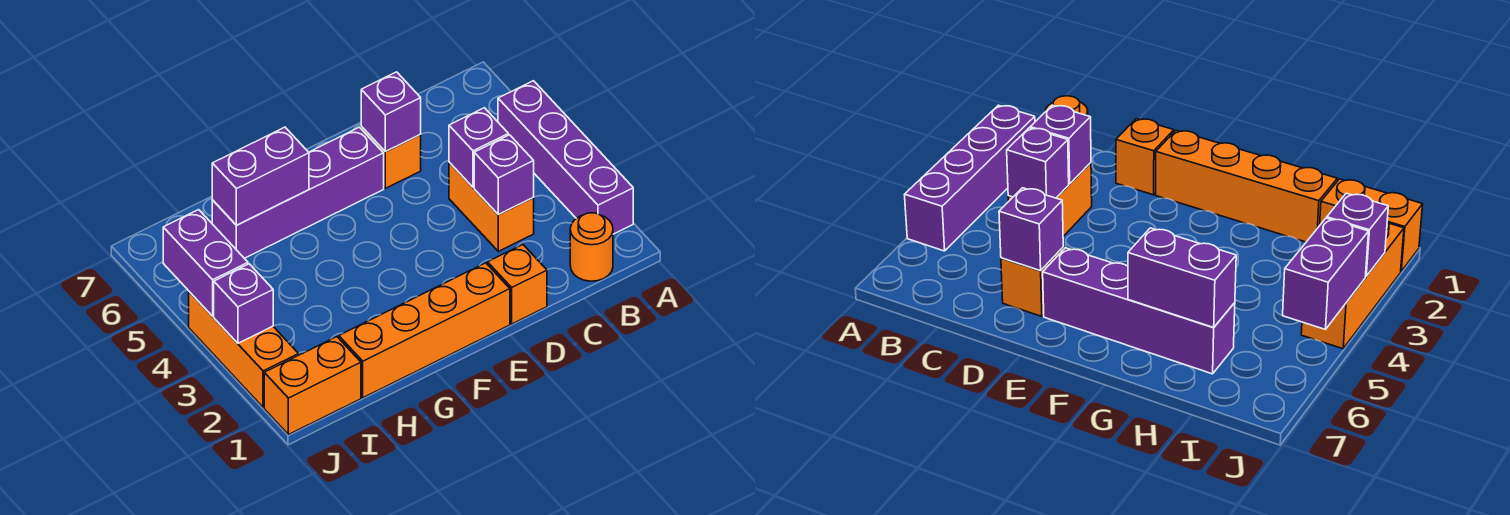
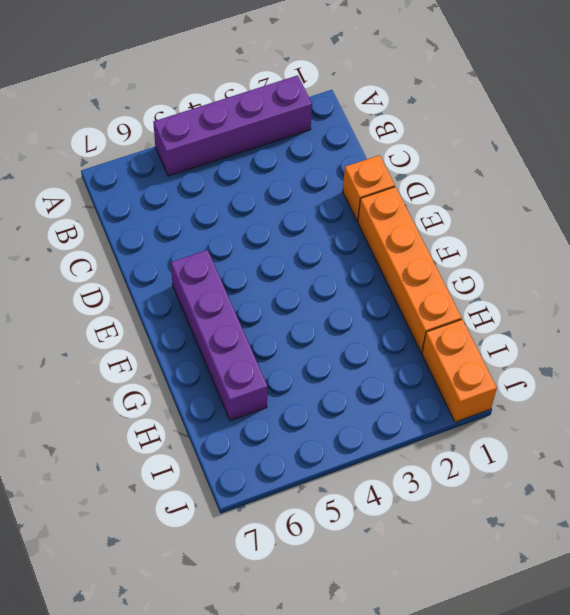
none -> orange round brick B1 level 1
none -> orange brick C3:C4 level 1
none -> orange brick D6 level 1

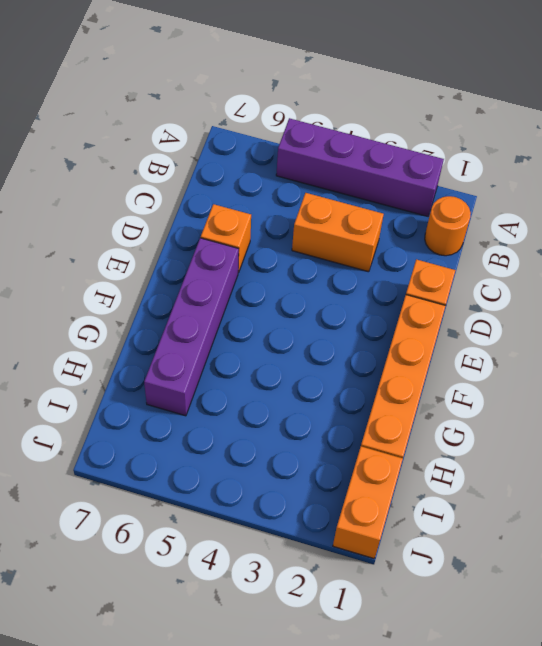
none -> orange brick J2:J4 level 1
none -> purple brick C3 level 2
none -> purple brick C4 level 2

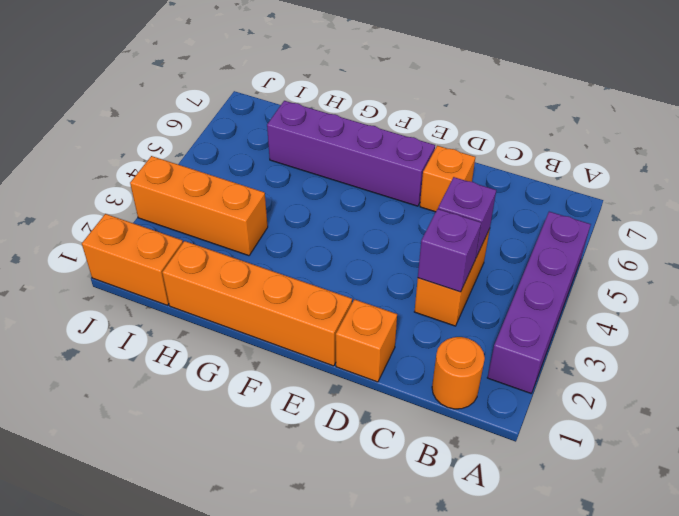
orange brick H3:J3 level 1 -> orange brick J2:J4 level 1
none -> purple brick D6 level 2
none -> purple brick G6:H6 level 2
none -> purple brick J3 level 2

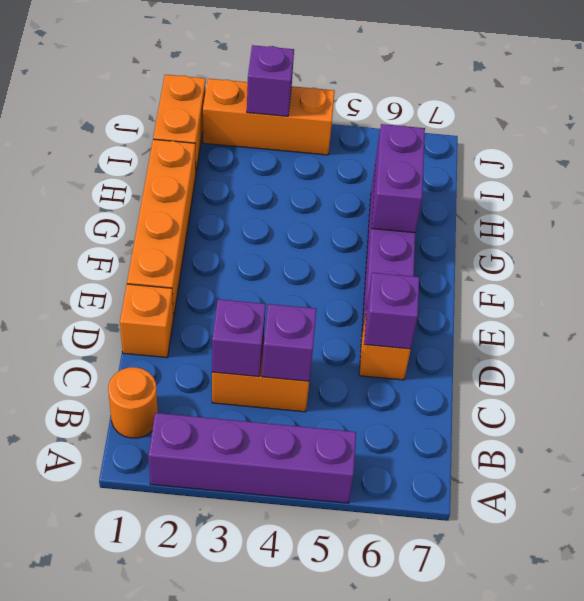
none -> purple brick J4:J5 level 2

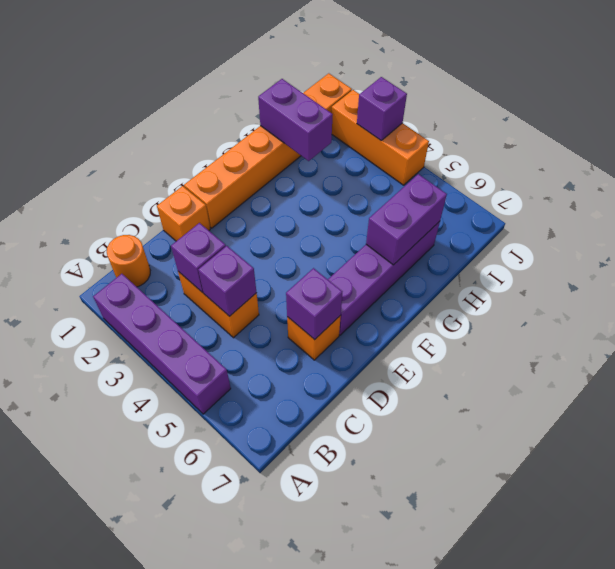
purple brick H1:H2 level 2 -> purple brick J4:J5 level 2

